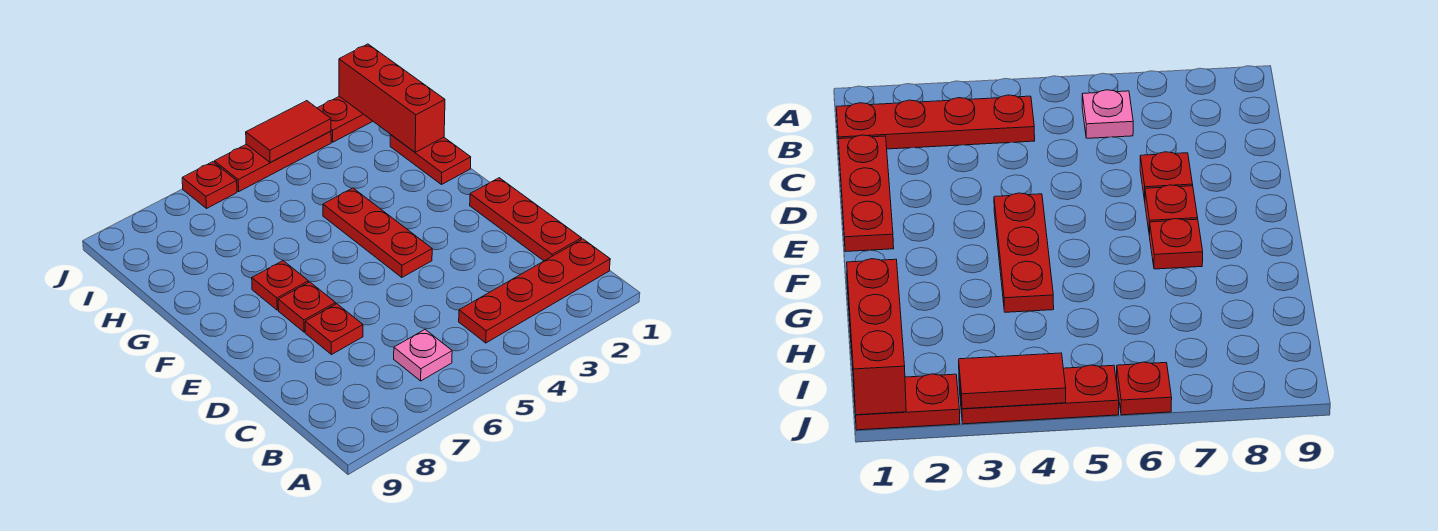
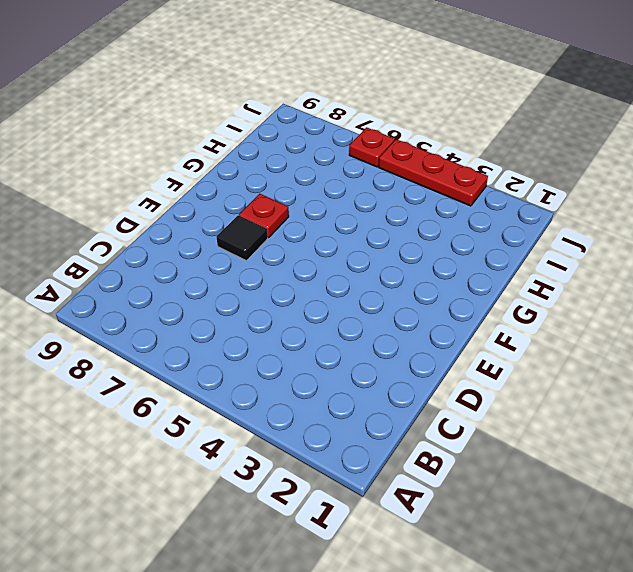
black tile E7 level 1 -> red plate E7 level 1
none -> red plate B1:B4 level 1
none -> pink plate B6 level 1
none -> red plate C1:E1 level 1

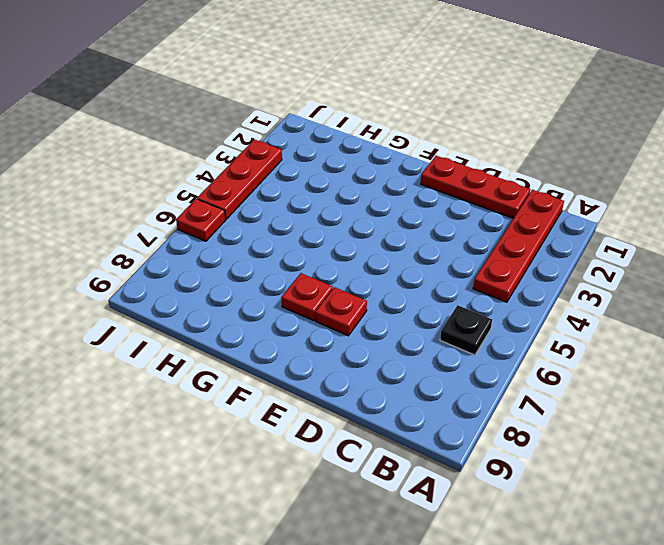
black plate B6 level 1 -> pink plate B6 level 1
none -> red plate D7 level 1
none -> red plate E4:G4 level 1
none -> red plate G1:H1 level 1

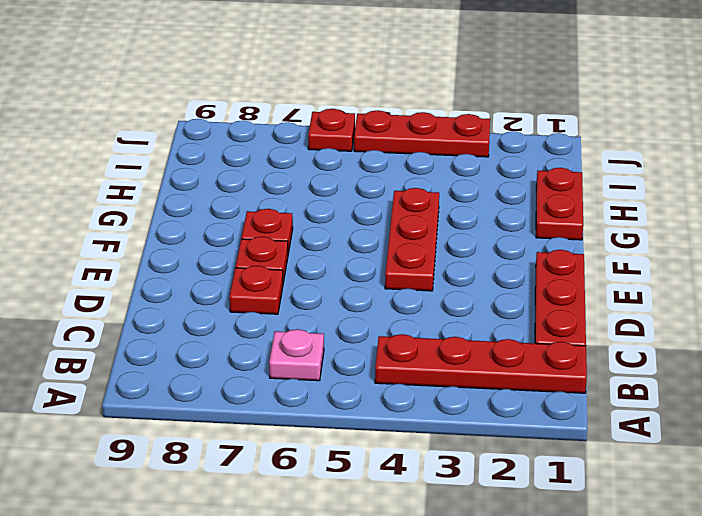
none -> red plate J1:J2 level 1
none -> red brick H1:J1 level 2
none -> red tile J3:J4 level 2

